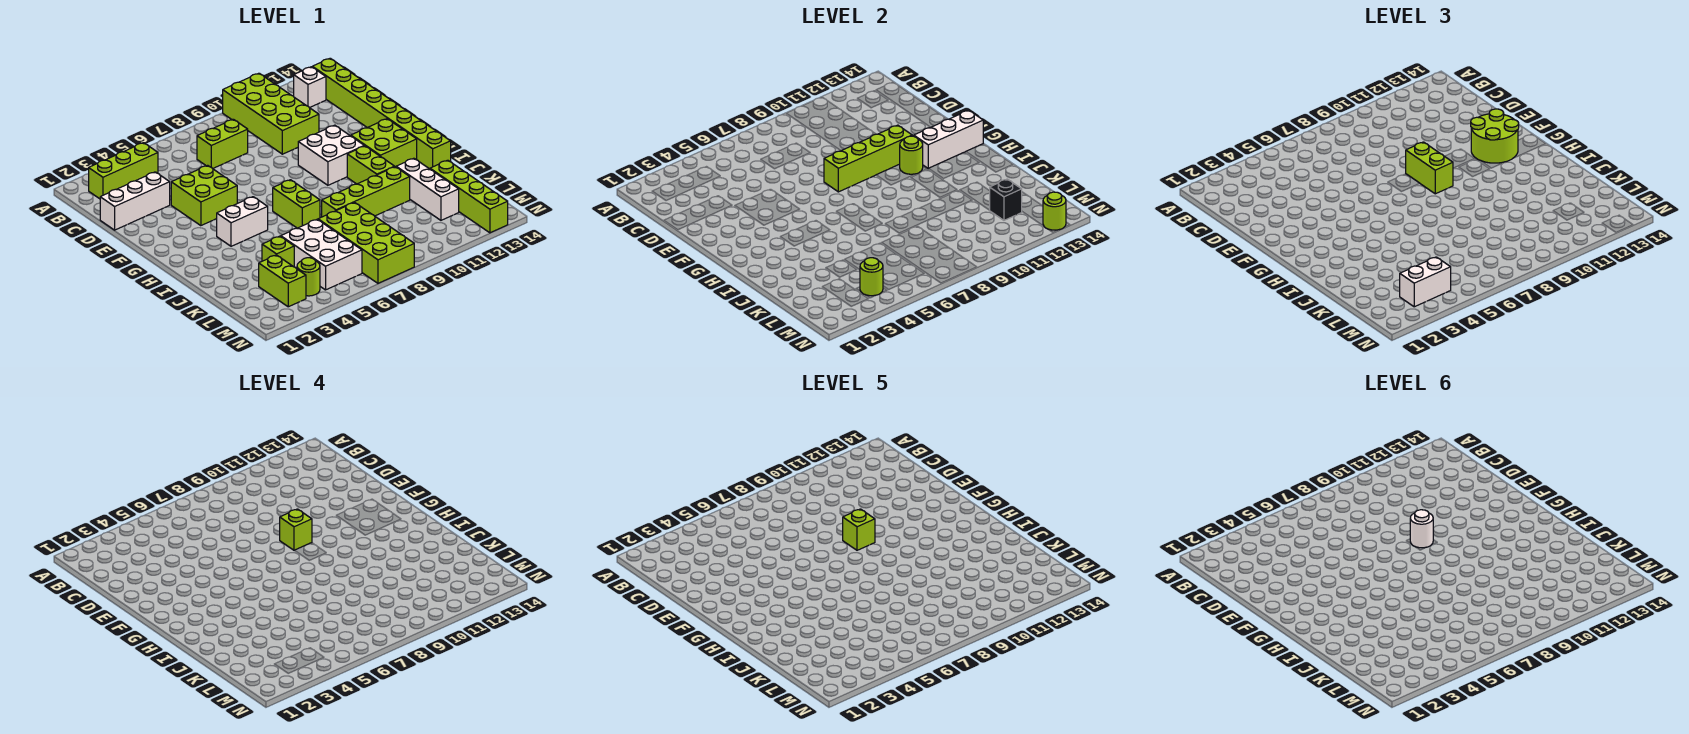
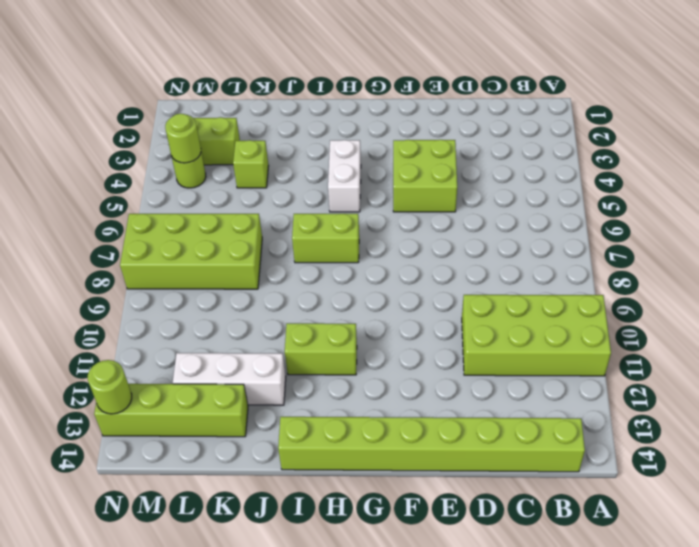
none -> lime brick B2:B4 level 1
none -> white brick B13 level 1
none -> lime brick C7:C8 level 1
none -> white brick D1:D3 level 1

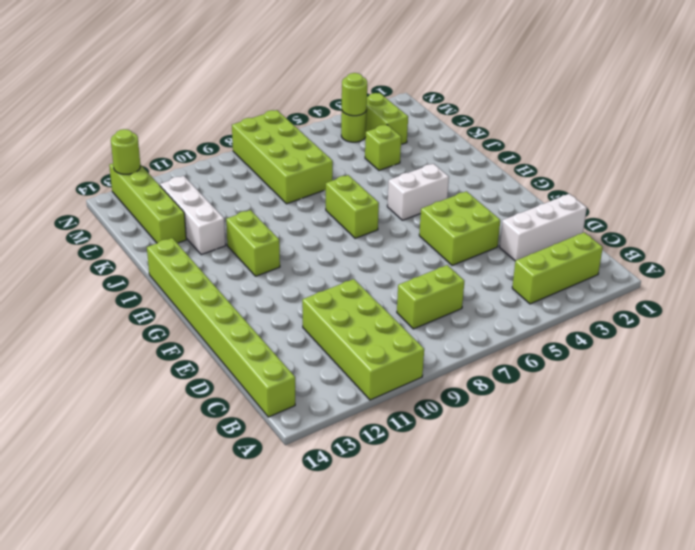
none -> white brick B13 level 1
none -> white brick F10:G11 level 1
none -> lime brick G12:H13 level 1
none -> lime brick J8:J11 level 1

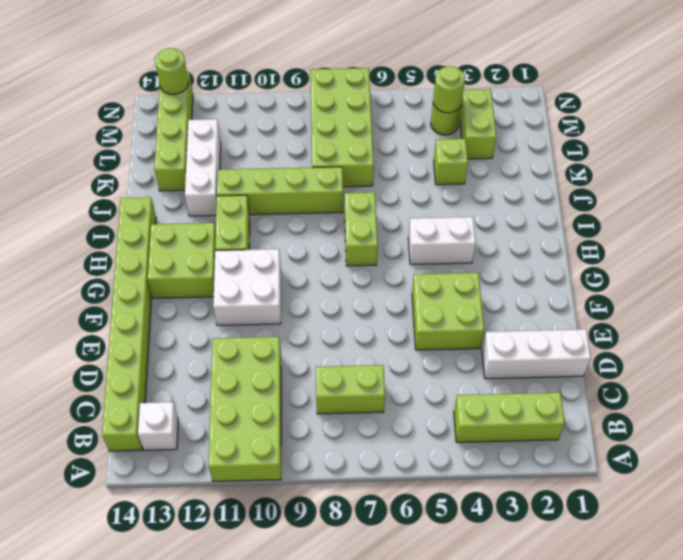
none -> white brick K5:M6 level 1
none -> lime brick F8:F11 level 2
none -> lime round brick G11 level 2
none -> white brick G12:G14 level 2

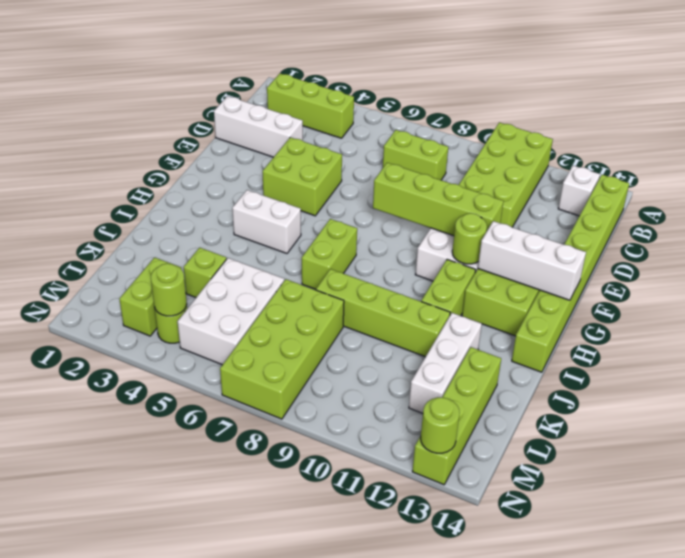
none -> black brick L12 level 2
none -> lime brick F9:G9 level 3
none -> lime round brick F12:G13 level 3
none -> white brick M3:M4 level 3

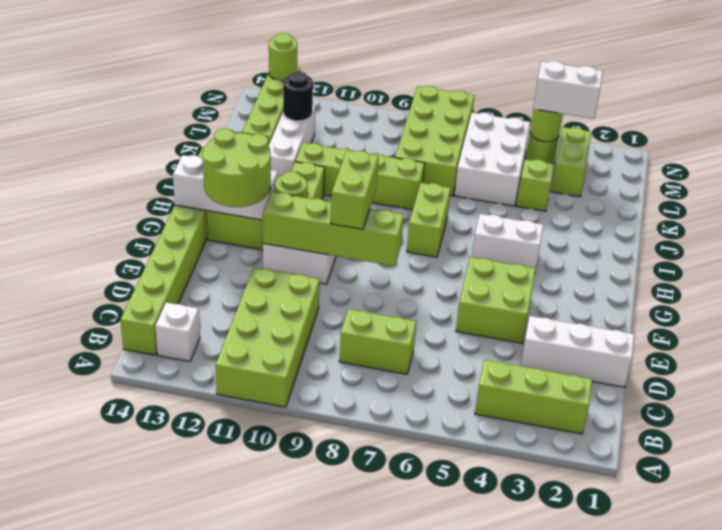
black round brick L12 level 2 -> black brick L12 level 2
none -> lime brick F9 level 4
none -> lime brick F9 level 5
none -> white round brick F9 level 6

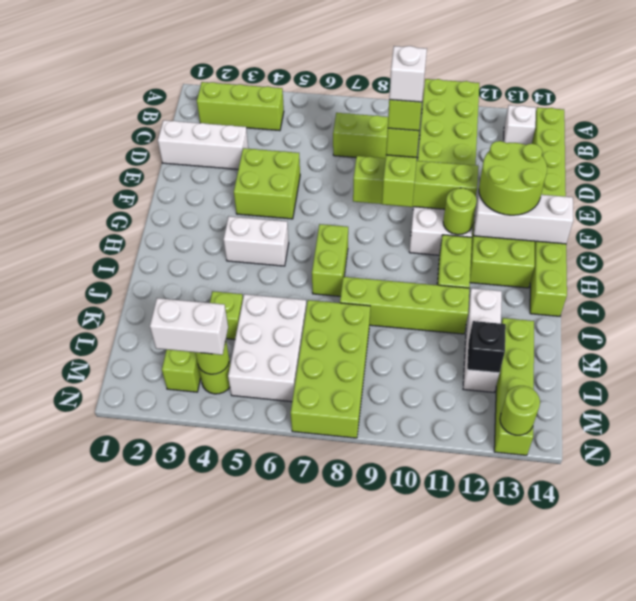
white brick F9 level 6 -> white round brick F9 level 6

